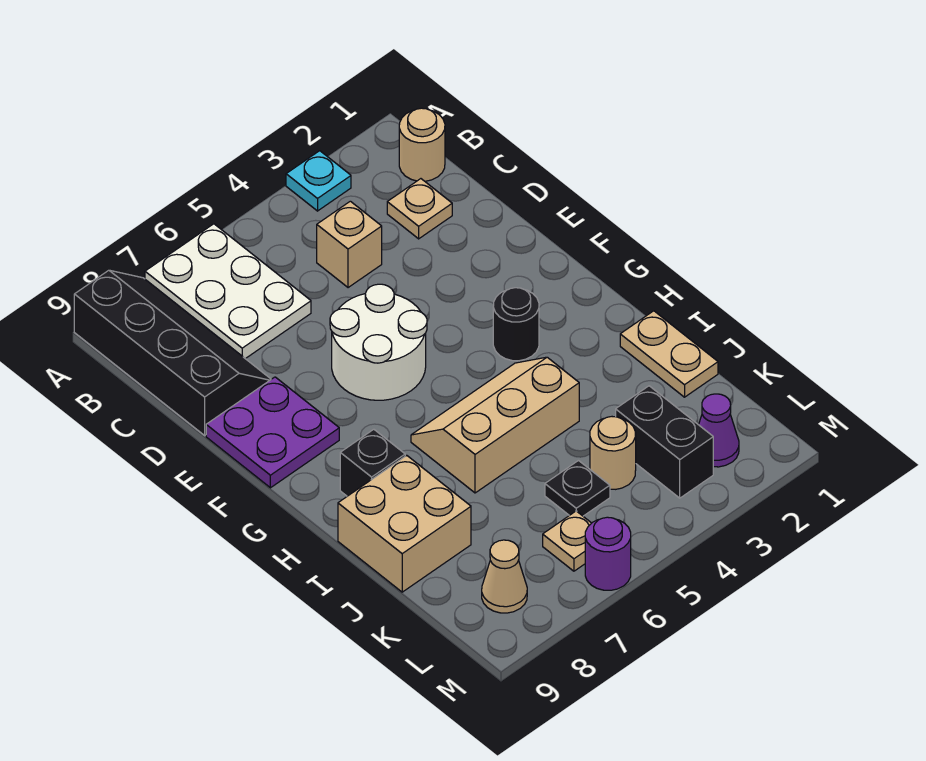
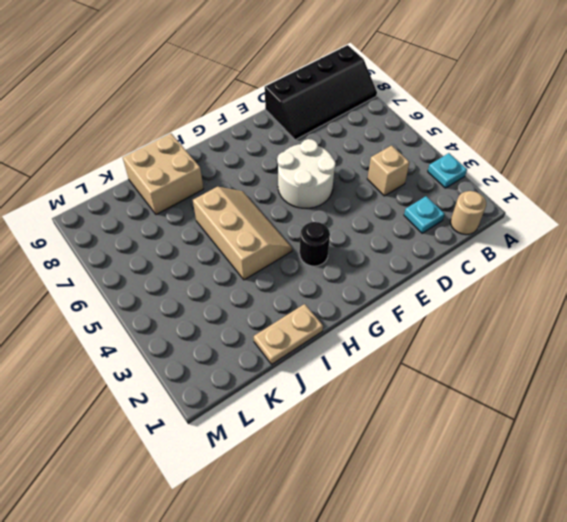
cyan plate C2 level 1 -> tan plate C2 level 1
none -> white plate A6:C7 level 1
none -> purple plate E8:F9 level 1
none -> black brick H8 level 1

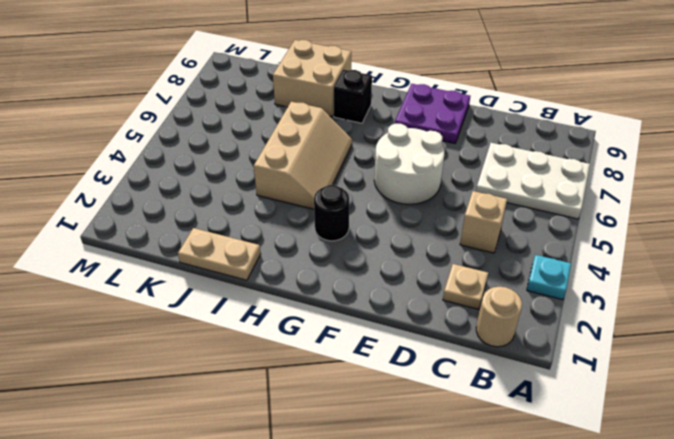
none -> black slope A8:D9 level 1 top 9
none -> black brick K3:L3 level 1
none -> tan round brick K4 level 1

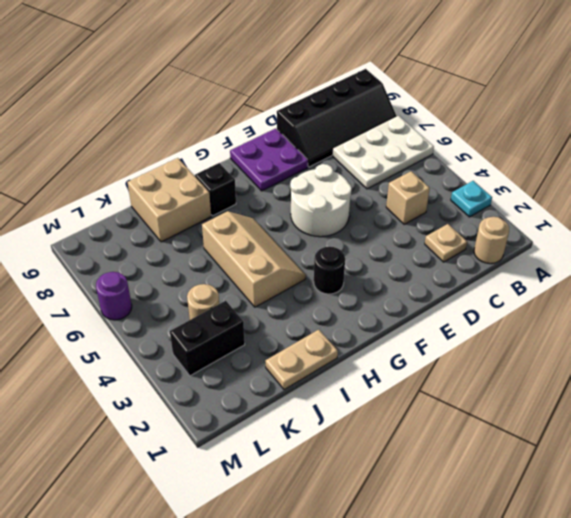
none -> black plate K5 level 1
none -> purple cone L2 level 1
none -> tan plate L6 level 1

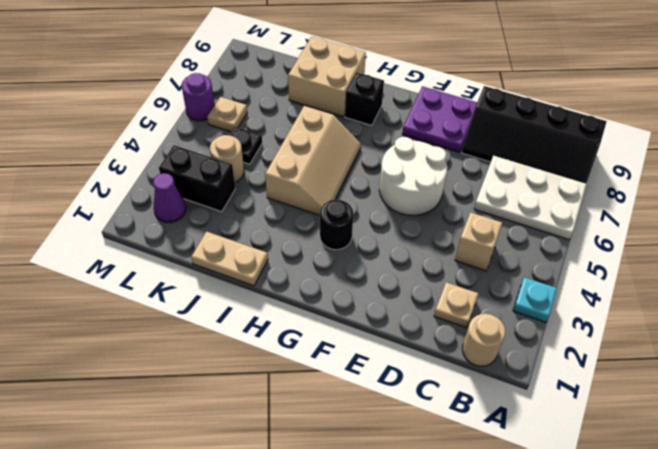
none -> tan cone L8 level 1

